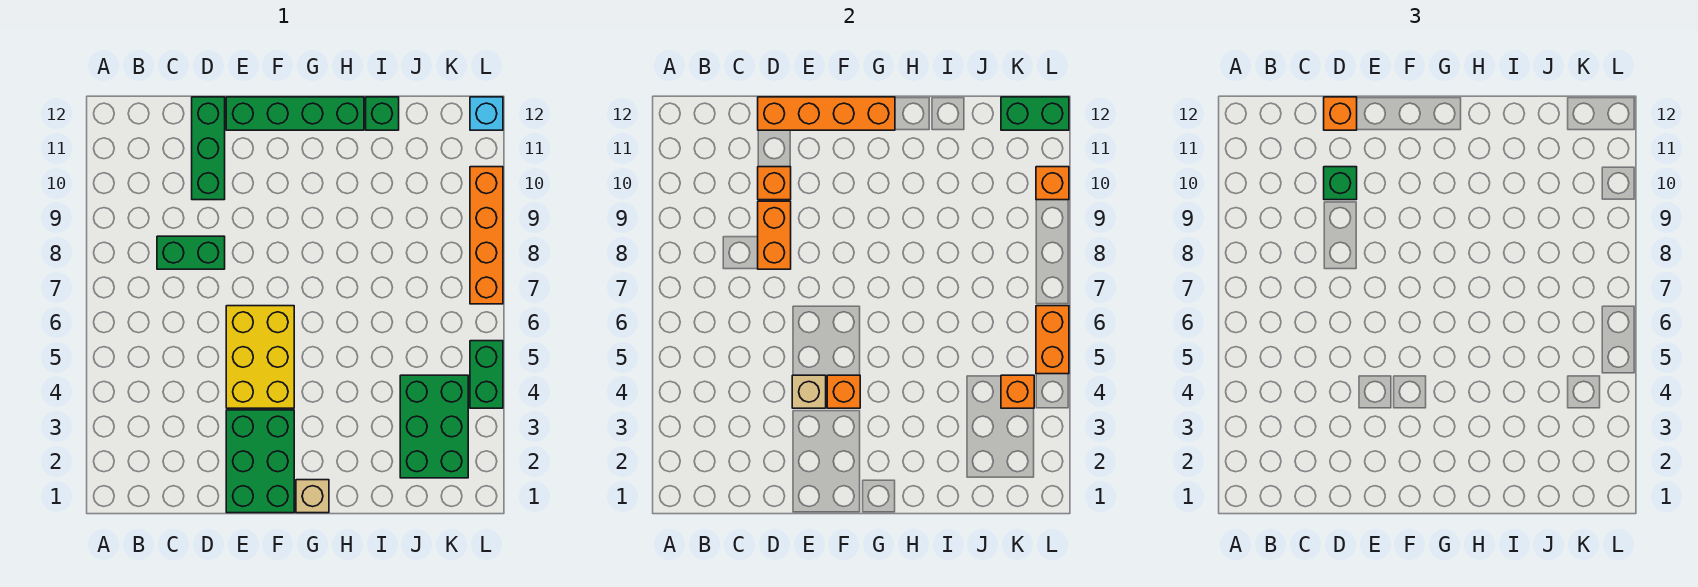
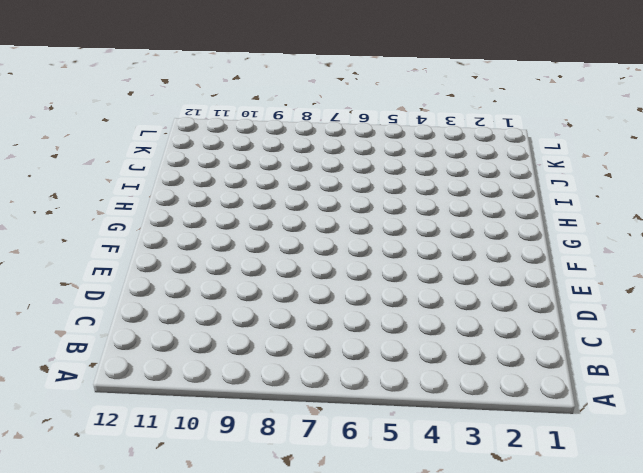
none -> green brick C8:D8 level 1
none -> green brick D10:D12 level 1
none -> green brick E1:F3 level 1

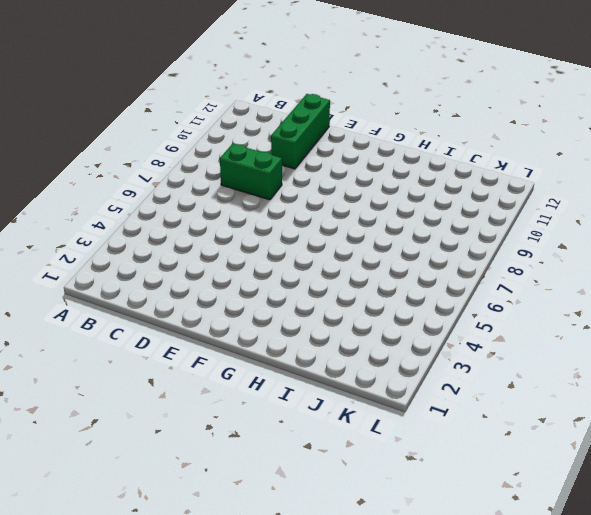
none -> green brick E1:F3 level 1
none -> yellow brick E4:F6 level 1
none -> green brick E12:H12 level 1

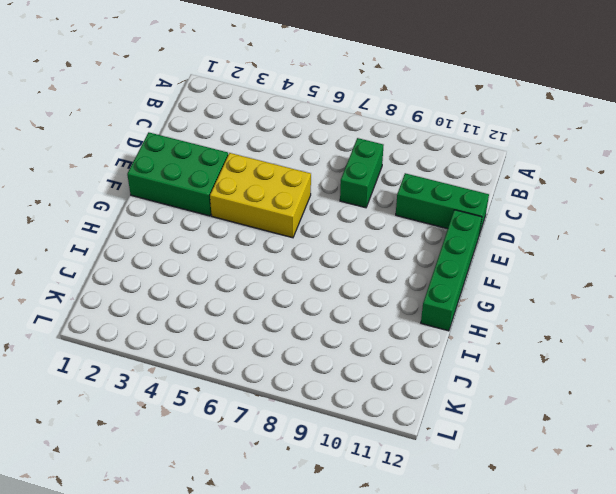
none -> tan brick G1 level 1
none -> green brick I12 level 1
none -> green brick J2:K4 level 1

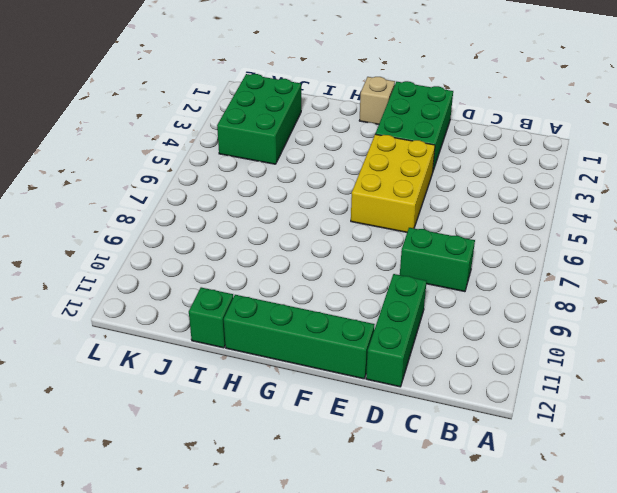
none -> green brick L4:L5 level 1
none -> orange brick L7:L10 level 1
none -> cyan brick L12 level 1

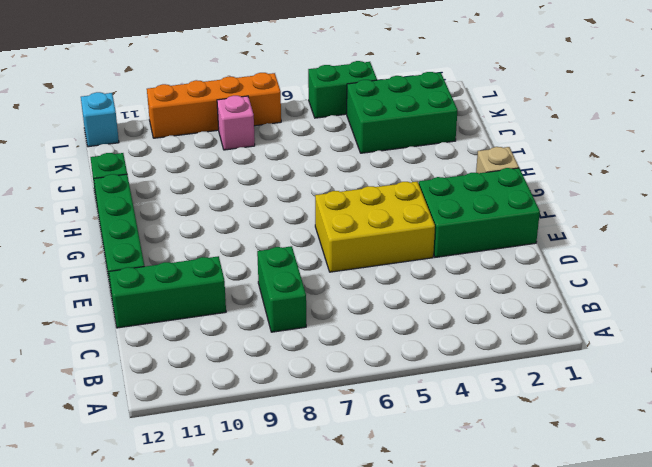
pink brick K8 level 1 -> none
none -> orange brick D8:D9 level 2
none -> orange brick D10 level 2
none -> orange brick D12:G12 level 2

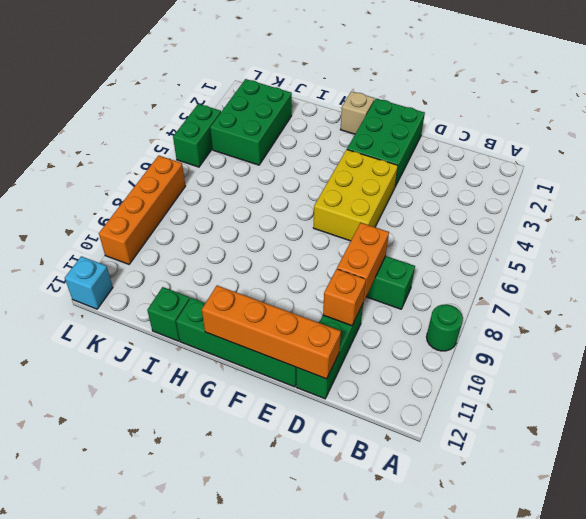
green round brick A9 level 1 -> none
none -> tan brick E4 level 2
none -> orange brick F4 level 2
none -> orange brick K4 level 2

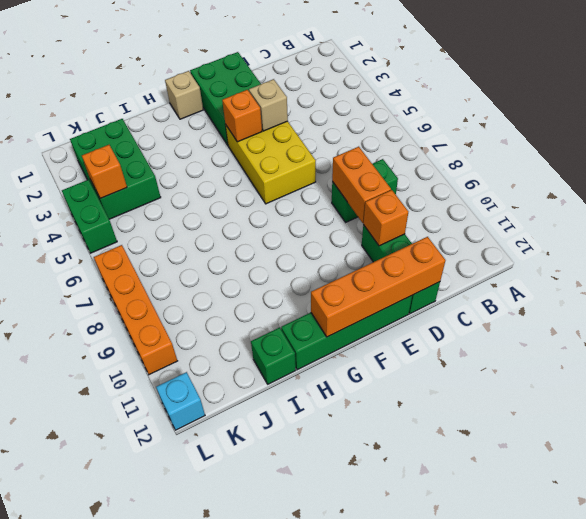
none -> green brick K12:L12 level 2
none -> orange brick L5:L6 level 2
none -> orange brick L10 level 2

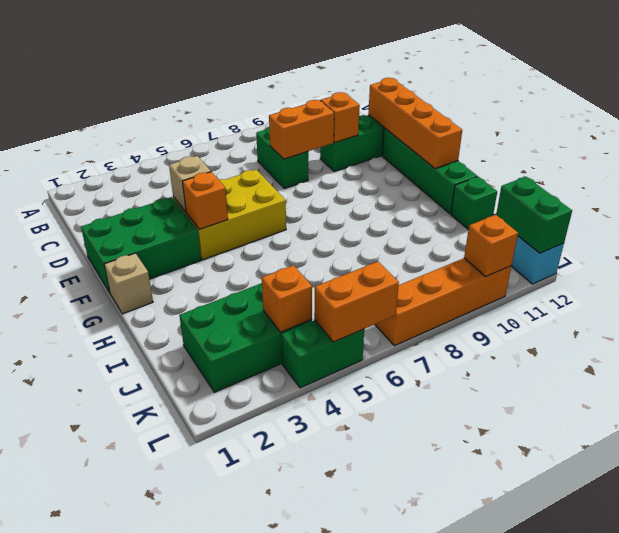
none -> green brick D10 level 3
none -> orange brick D12 level 3

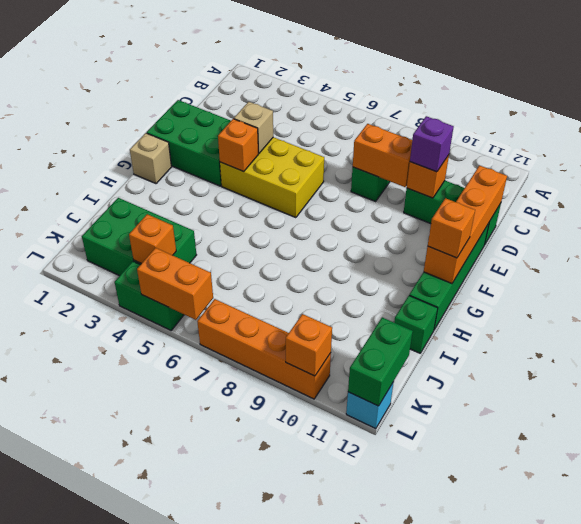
purple brick D10 level 3 -> green brick D10 level 3
orange brick G12 level 3 -> orange brick D12 level 3

